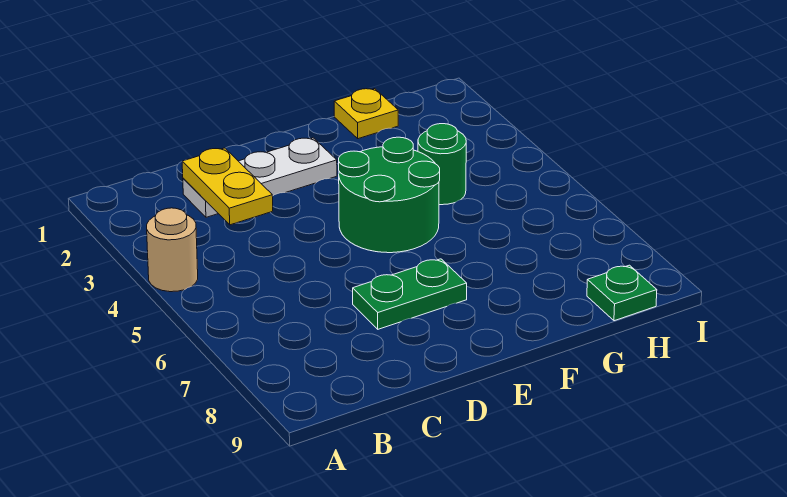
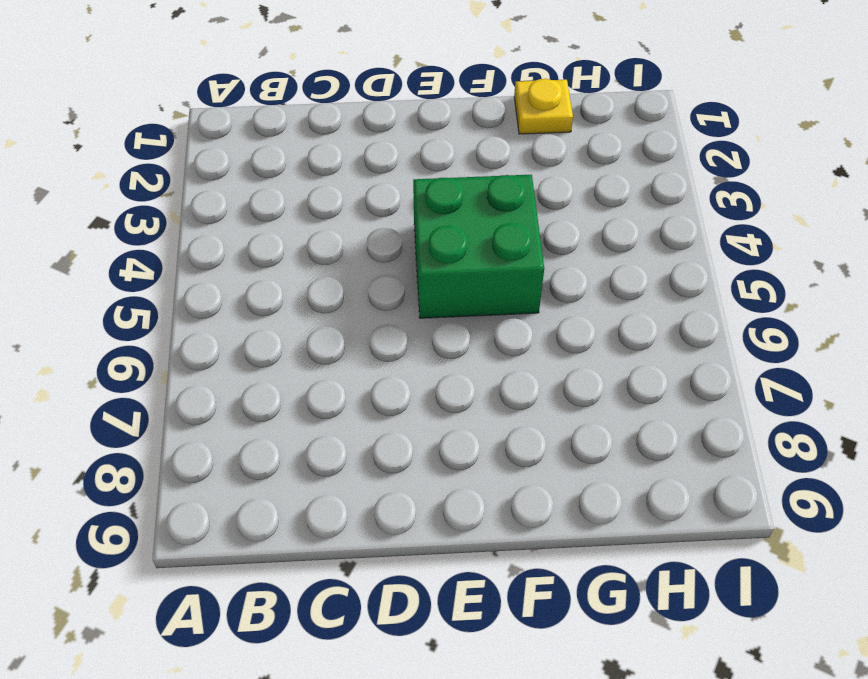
green brick E4:F5 level 1 -> green round brick E4:F5 level 1
none -> tan round brick A4 level 1
none -> white plate C2:E2 level 1

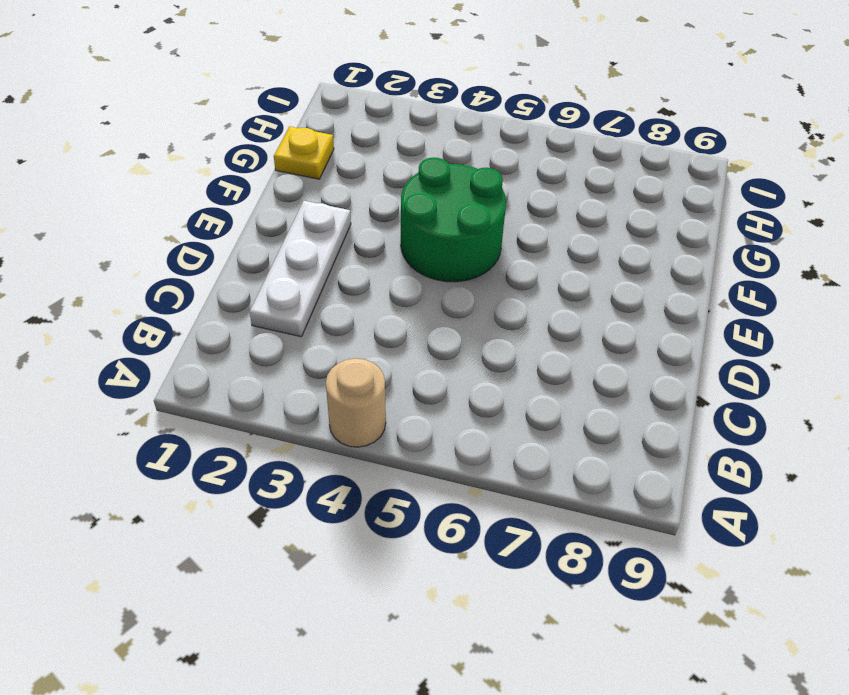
none -> green plate D7:E7 level 1
none -> green round brick G4 level 1

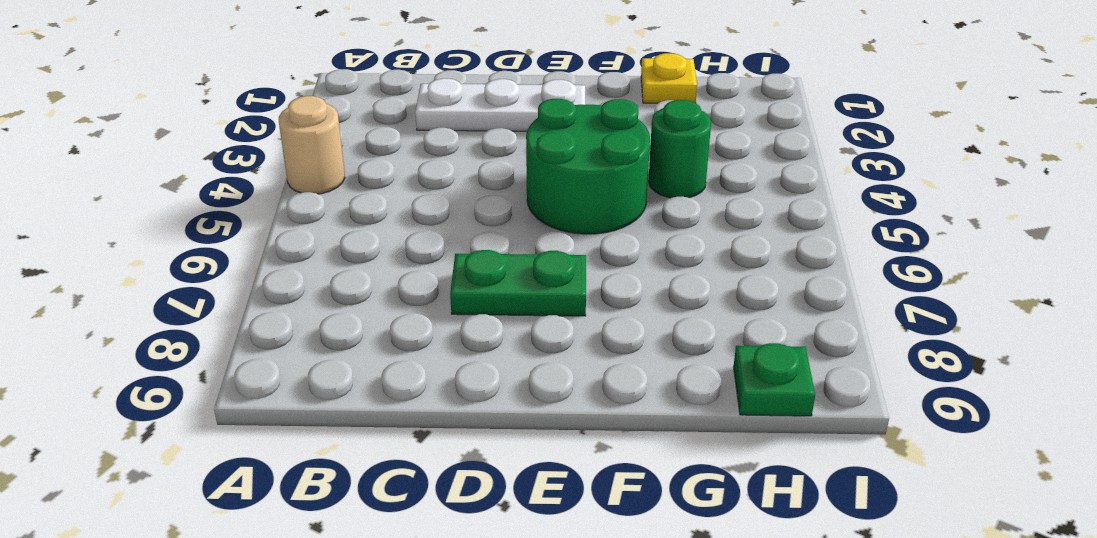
none -> yellow plate C2:C3 level 2

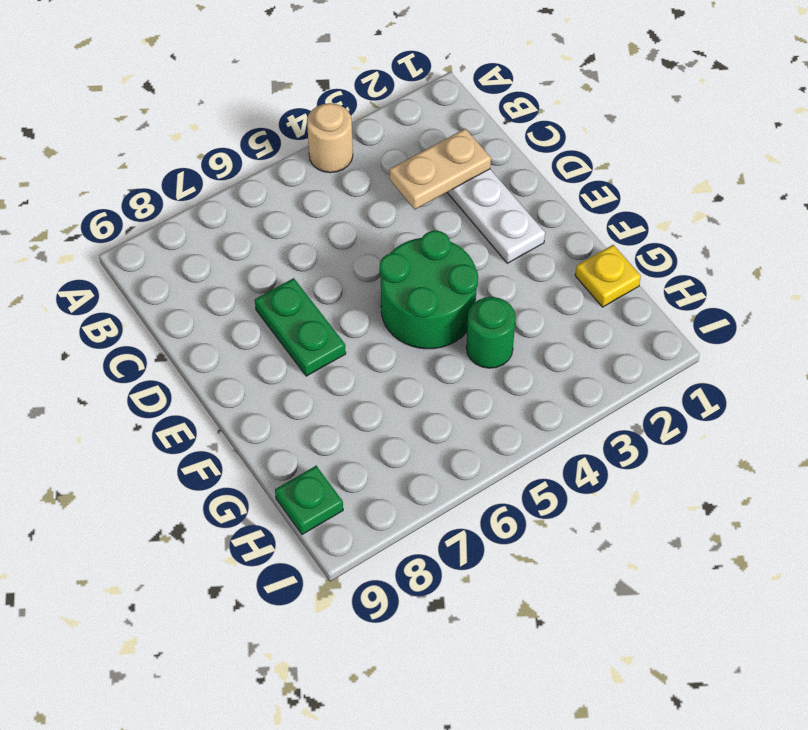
tan plate C2:C3 level 2 -> yellow plate C2:C3 level 2

